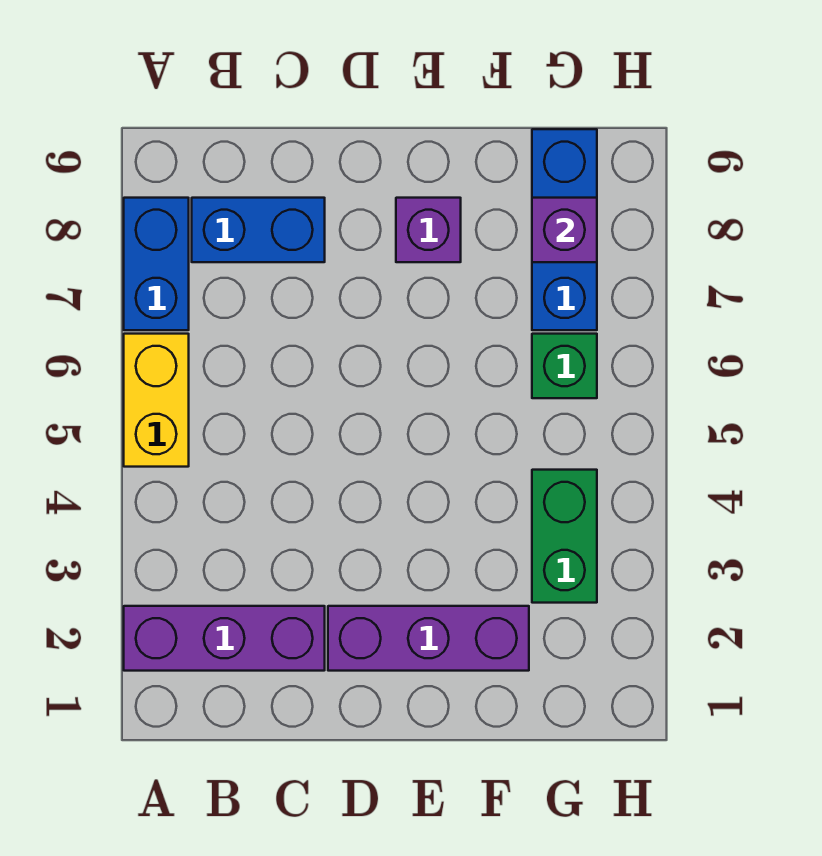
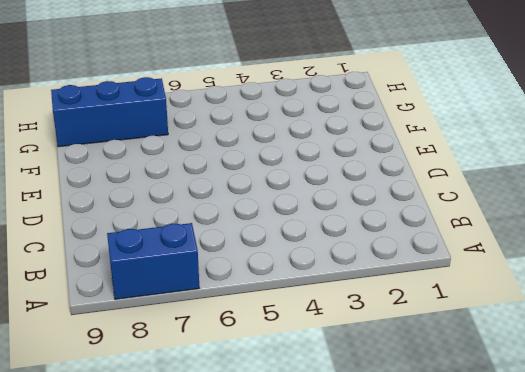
none -> purple brick A2:C2 level 1
none -> yellow brick A5:A6 level 1

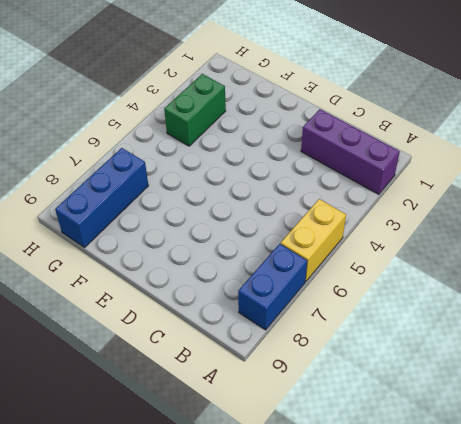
none -> blue brick B8:C8 level 1
none -> purple brick D2:F2 level 1

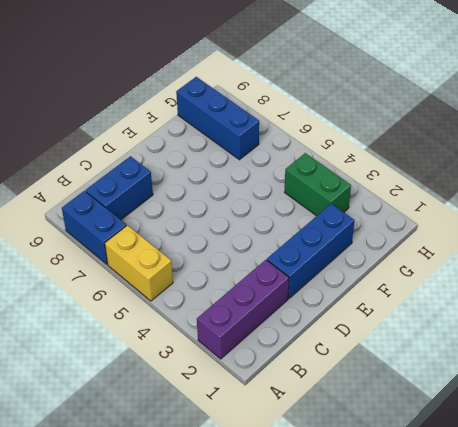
blue brick D2:F2 level 1 -> purple brick D2:F2 level 1
none -> purple brick E8 level 1
none -> green brick G6 level 1

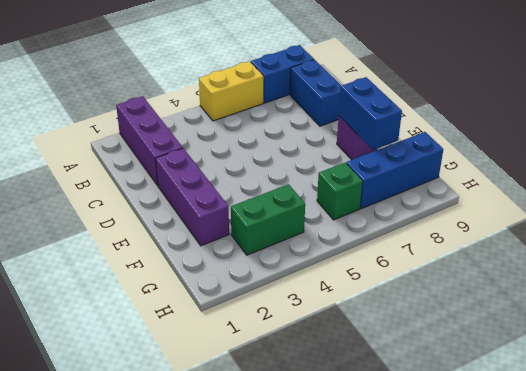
blue brick E8:F8 level 2 -> none
none -> purple brick G8 level 2

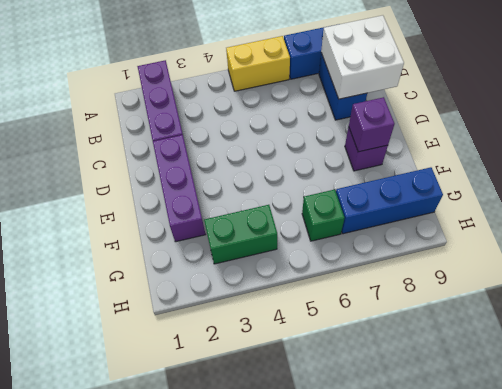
white brick B8:C9 level 2 -> none
purple brick E8 level 2 -> purple brick G8 level 2

